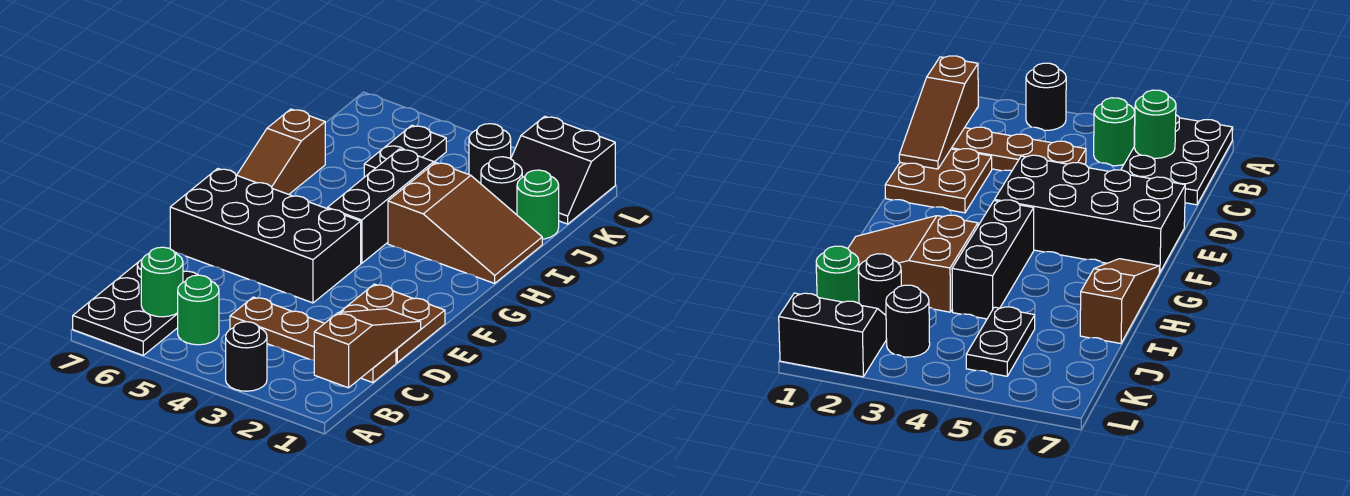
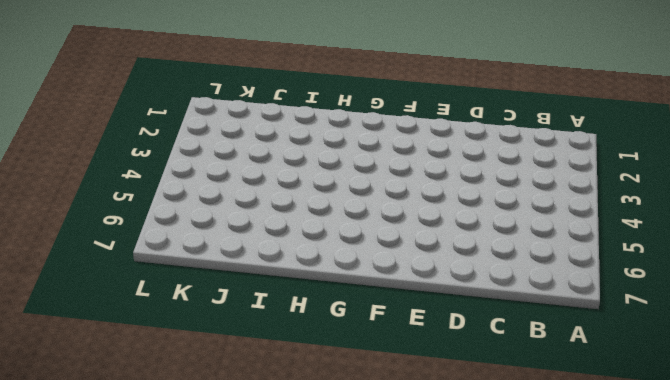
none -> black round brick A3 level 1
none -> black plate A6:C7 level 1
none -> green round brick B5 level 1

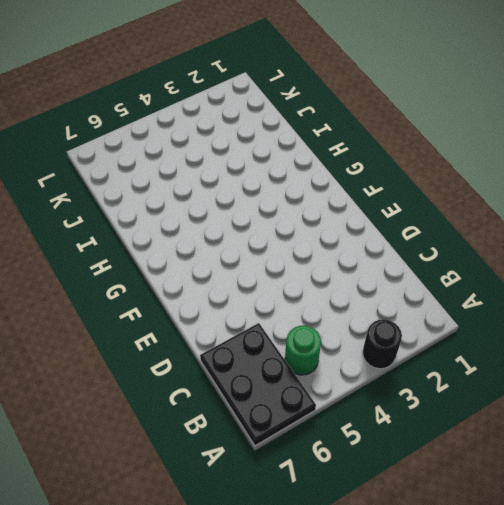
none -> brown plate C1:C4 level 1
none -> brown plate D1:E2 level 1
none -> black brick E4:F7 level 1

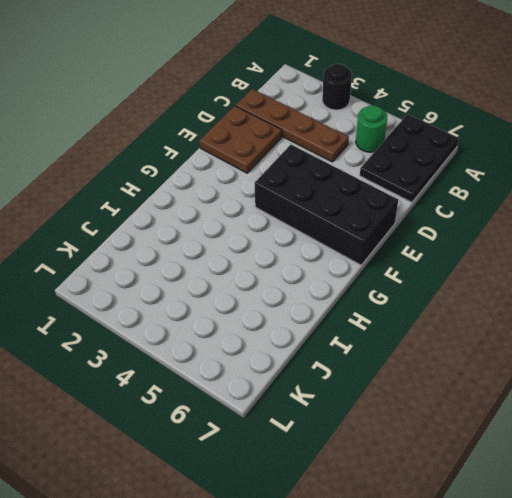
none -> black brick G4:I4 level 1
none -> brown slope G7:I7 level 1 top I
none -> brown slope H1:I3 level 1 top 3

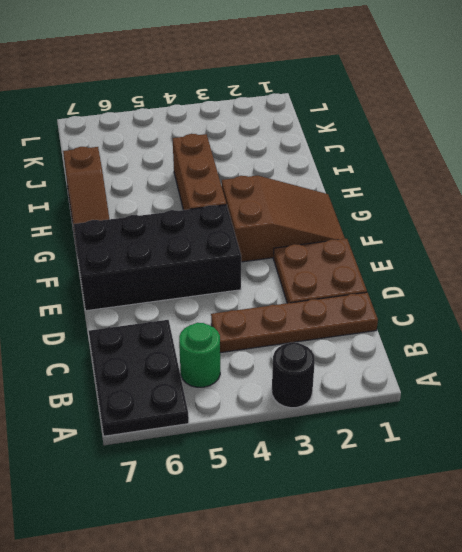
brown slope F1:G3 level 1 top 3 -> brown slope H1:I3 level 1 top 3
brown brick G4:I4 level 1 -> black brick G4:I4 level 1
none -> green round brick J1 level 1
none -> black round brick J2 level 1
none -> black plate J5:K5 level 1

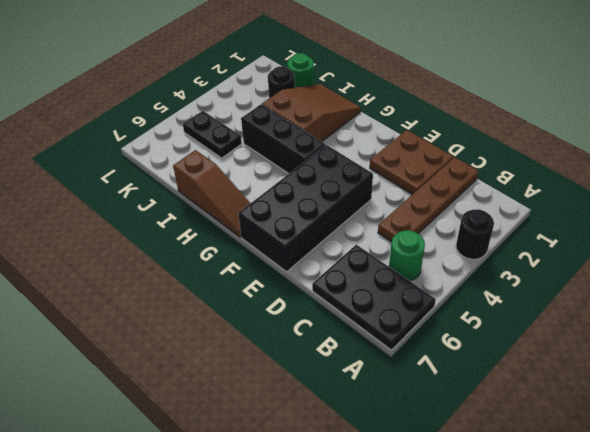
none -> black slope K1:L2 level 1 top L
none -> black round brick K3 level 1
none -> brown slope B1:D1 level 2 top B

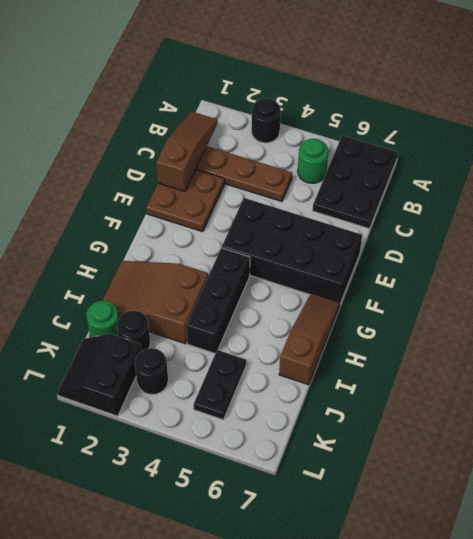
brown slope B1:D1 level 2 top D -> brown slope B1:D1 level 2 top B
black slope K1:L2 level 1 top 2 -> black slope K1:L2 level 1 top L
none -> green round brick B6 level 2

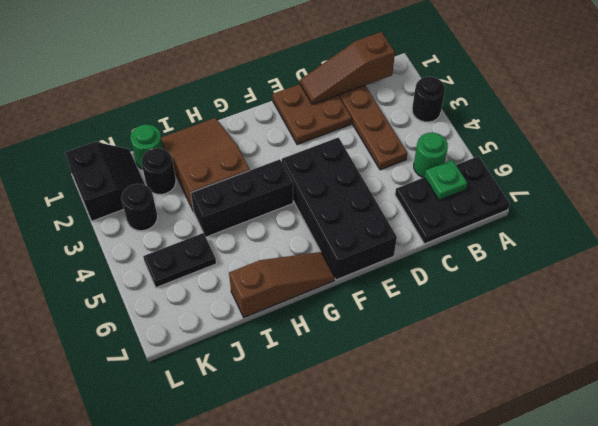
green plate B6 level 2 -> green round brick B6 level 2

